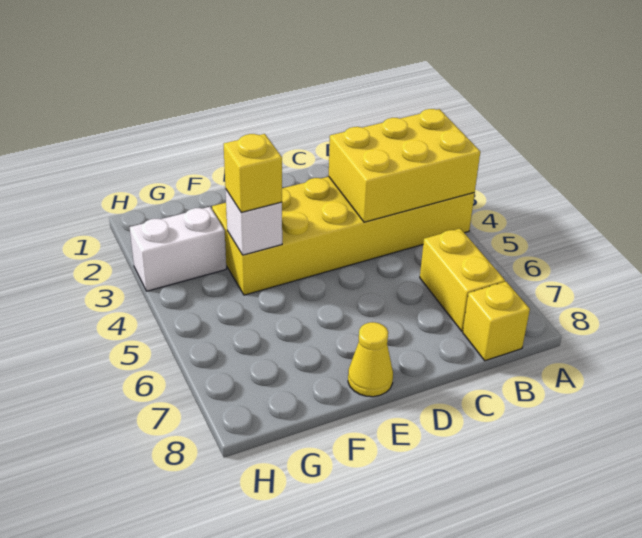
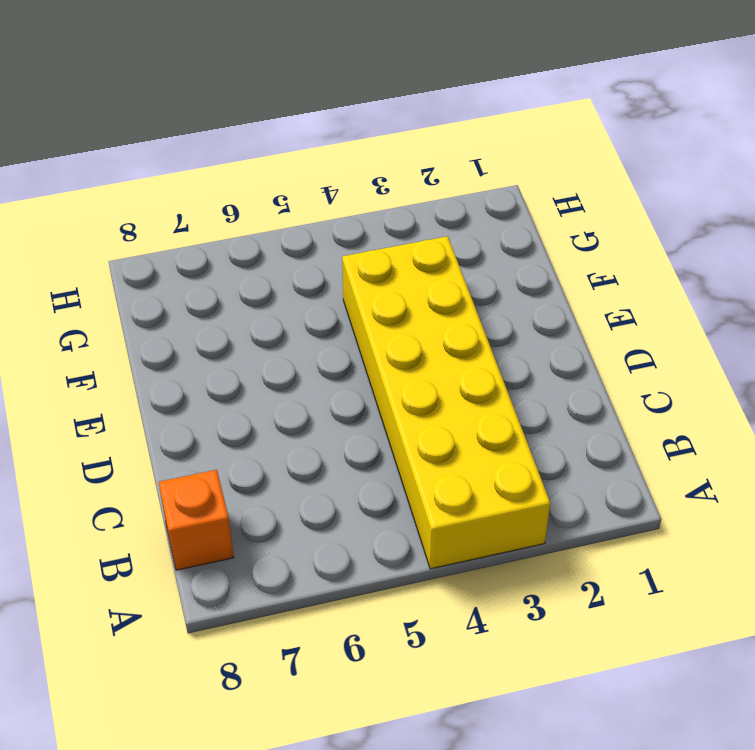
orange brick B8 level 1 -> yellow brick B8 level 1
none -> yellow brick B6:B7 level 1
none -> yellow cone E8 level 1

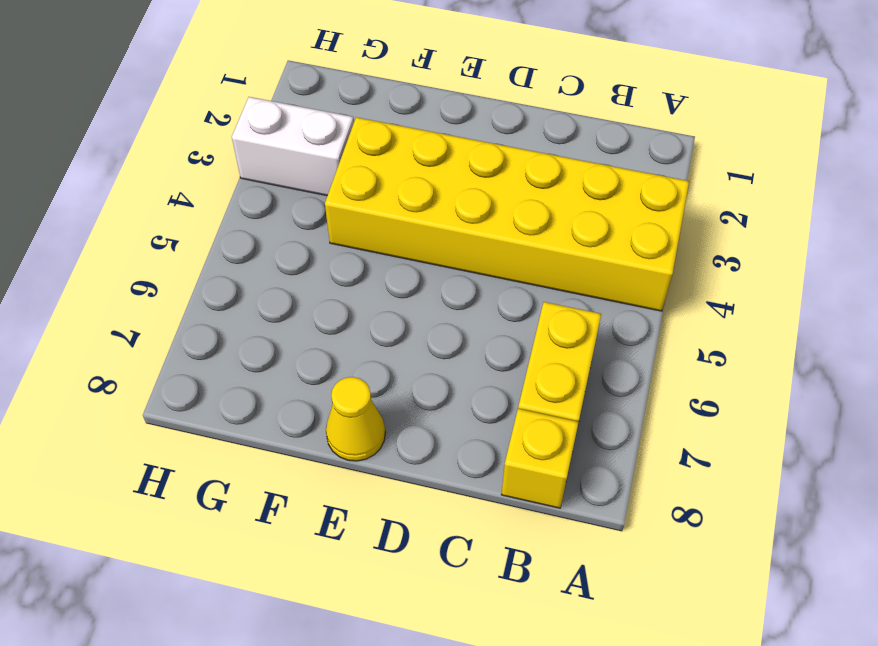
none -> yellow brick A3:C4 level 2
none -> white brick F4 level 2

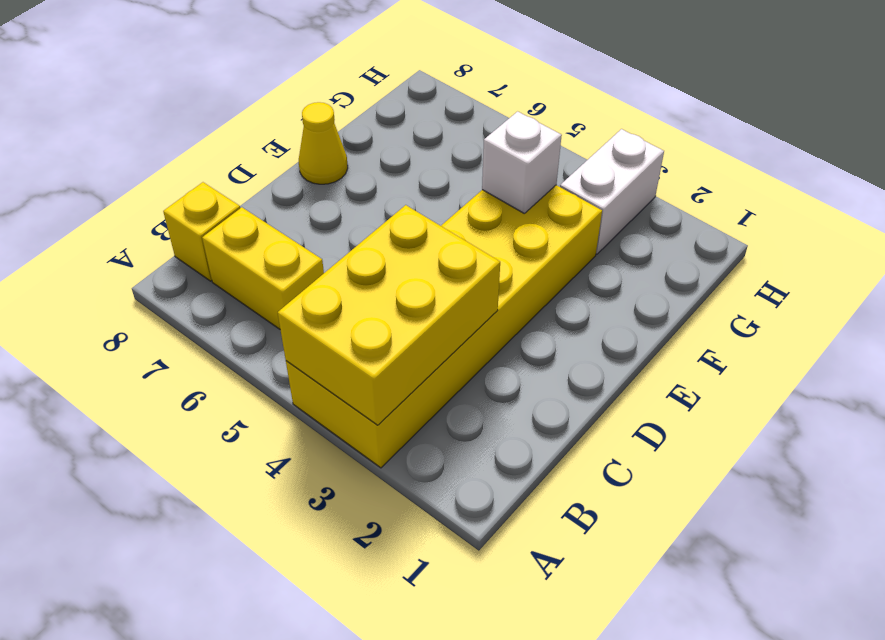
none -> yellow brick F4 level 3

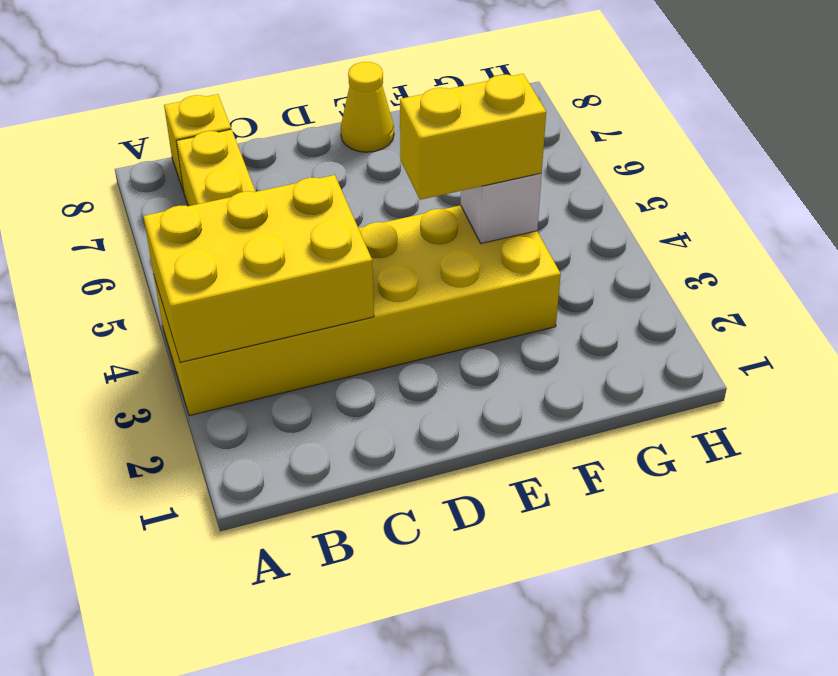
yellow brick E4:F4 level 3 -> yellow brick F4 level 3
none -> white brick G3:H3 level 1

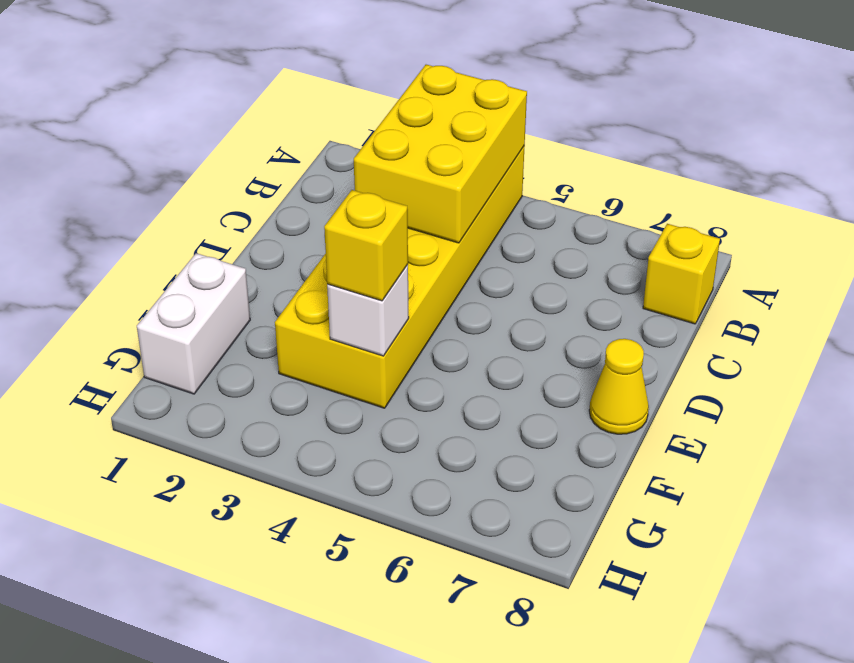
white brick F1:G1 level 1 -> white brick G3:H3 level 1
none -> yellow brick B6:B7 level 1

